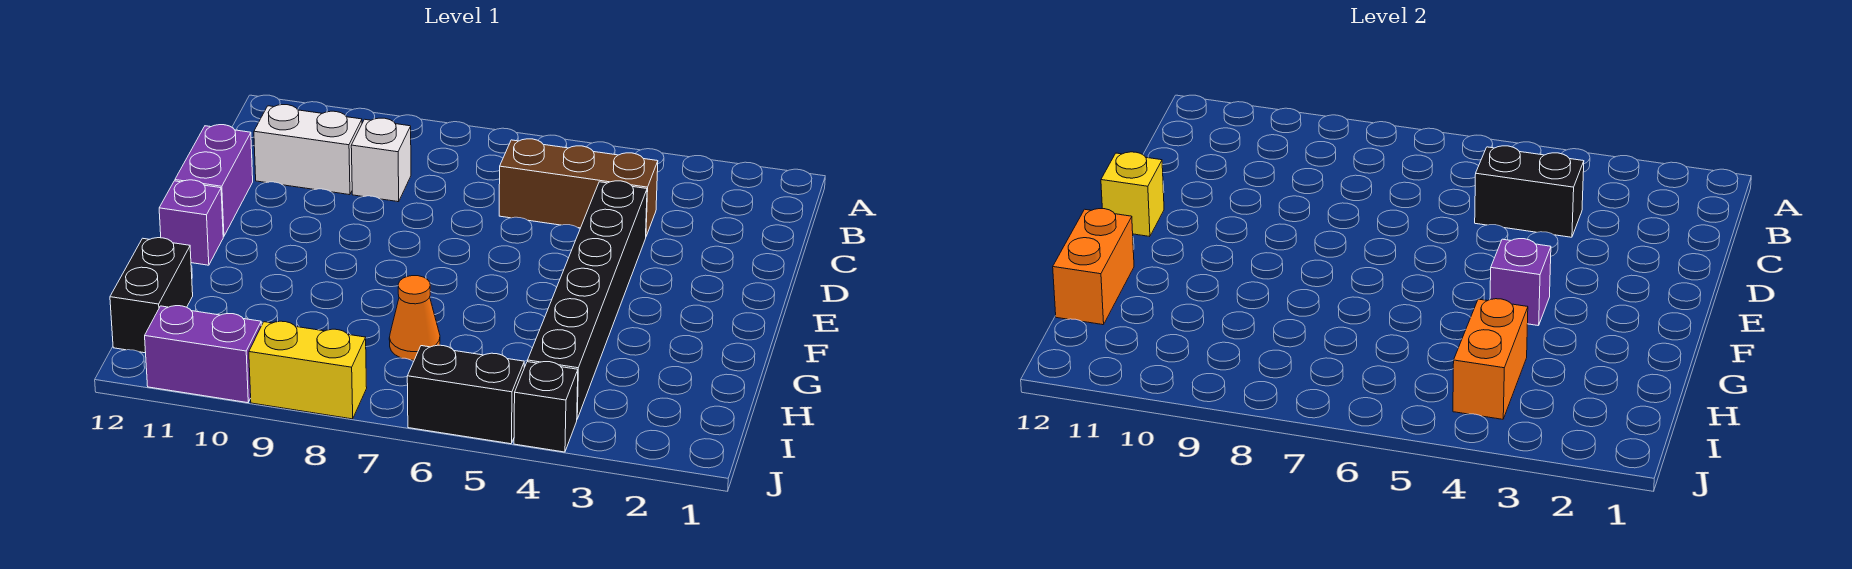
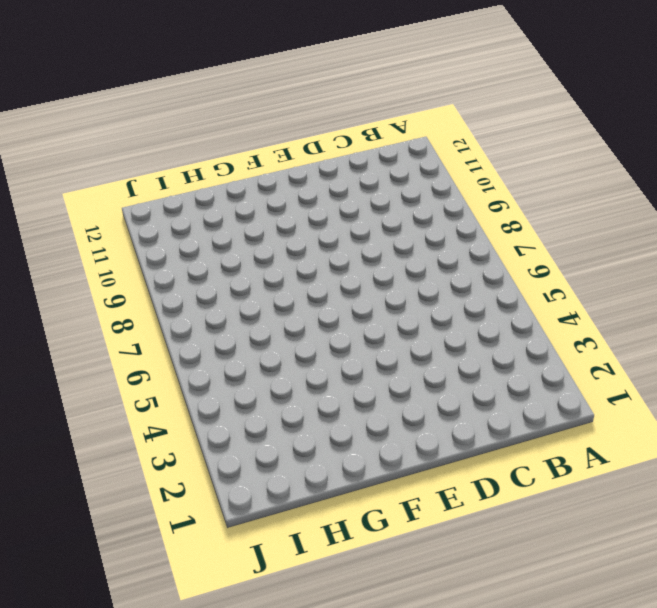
none -> brown brick C4:C6 level 1
none -> white brick C9 level 1
none -> white brick C10:C11 level 1

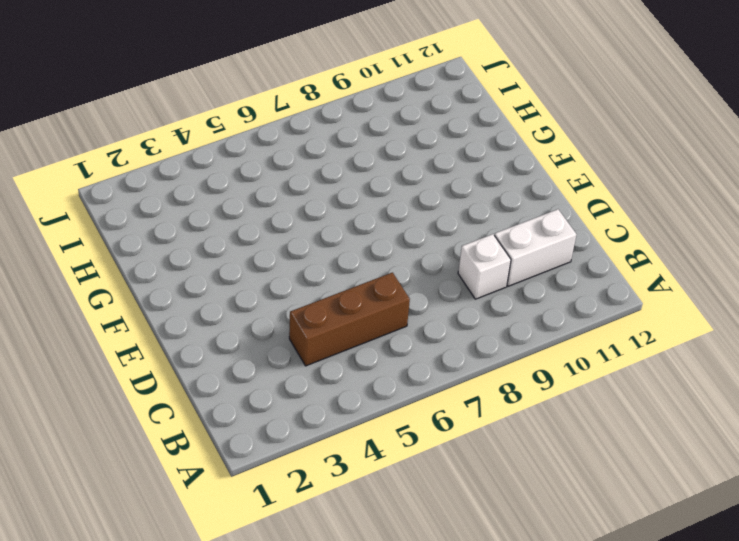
none -> black brick D4:I4 level 1
none -> purple brick D12:E12 level 1
none -> purple brick F12 level 1

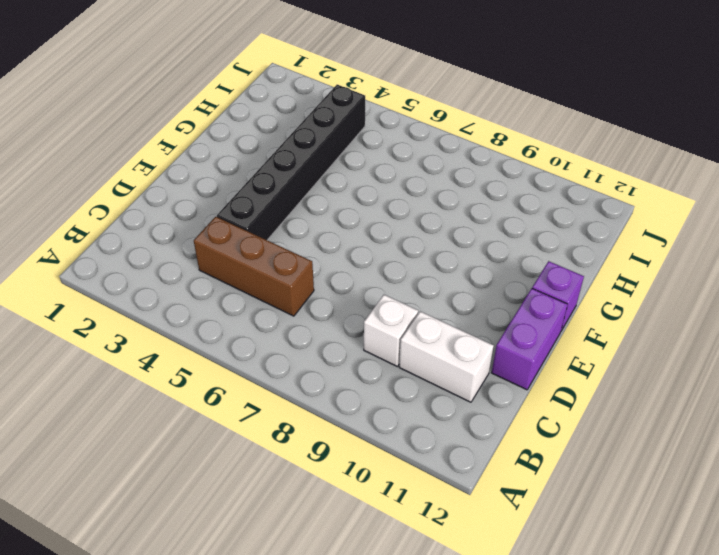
none -> orange cone H7 level 1
none -> black brick H12:I12 level 1
none -> black brick J4 level 1

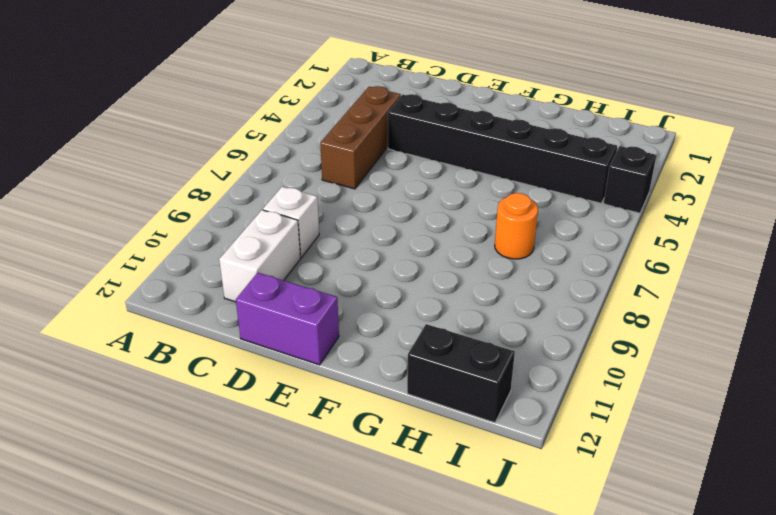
orange round brick H7 level 1 -> orange cone H7 level 1
none -> purple brick F12 level 1
none -> black brick J5:J6 level 1
none -> yellow brick J8:J9 level 1

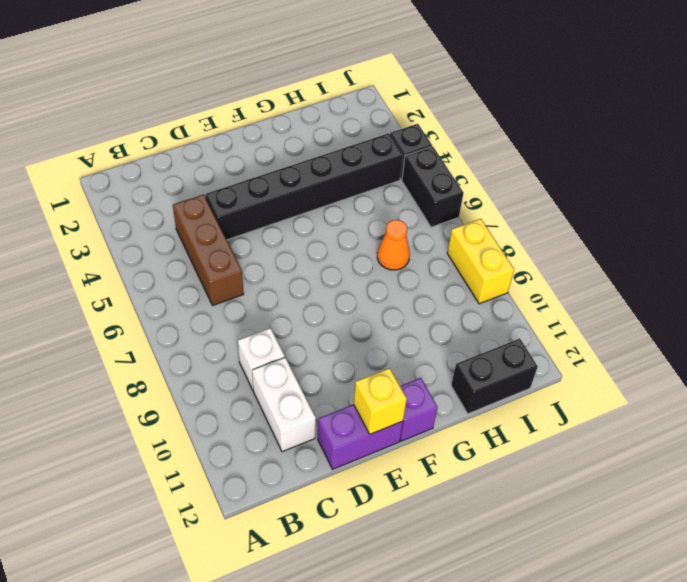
none -> purple brick J10:J11 level 1
none -> black brick C4:C5 level 2
none -> purple brick F4 level 2

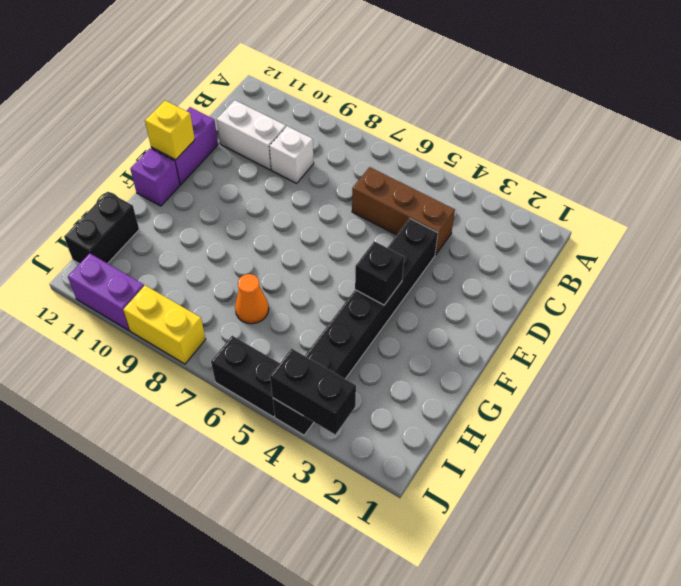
black brick F4 level 2 -> purple brick F4 level 2
black brick J3:J4 level 2 -> black brick C4:C5 level 2
none -> orange brick G12:H12 level 2
none -> orange brick H4:I4 level 2

